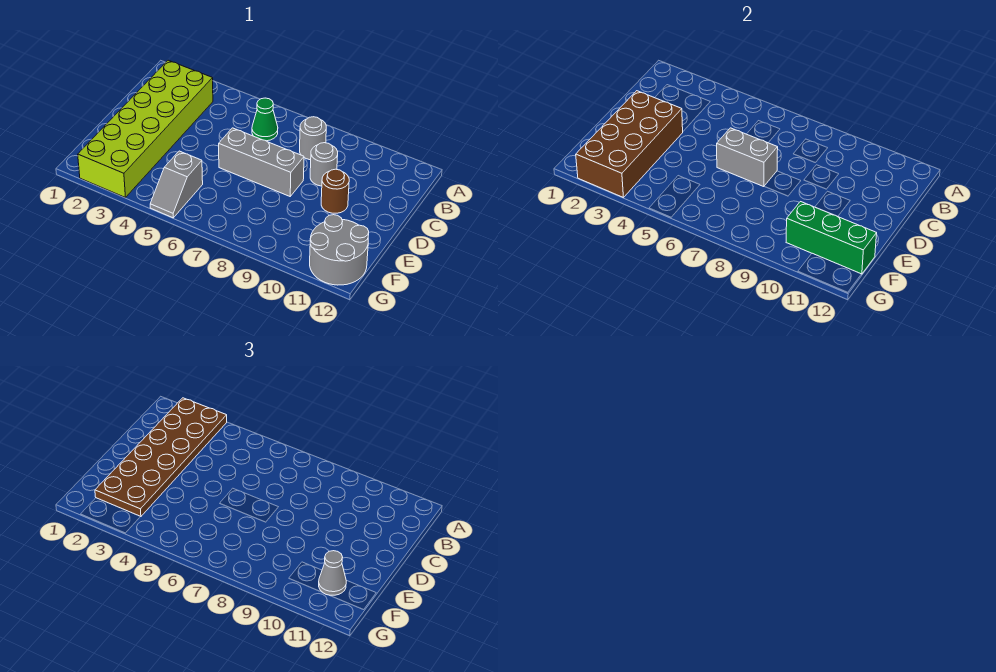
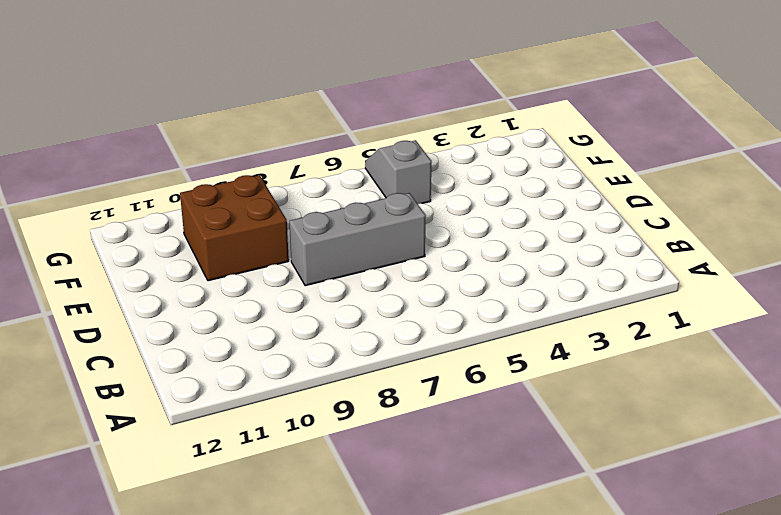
brown brick E9:F10 level 1 -> none
none -> lime brick B2:G3 level 1
none -> green cone B6 level 1
none -> grey round brick B8 level 1

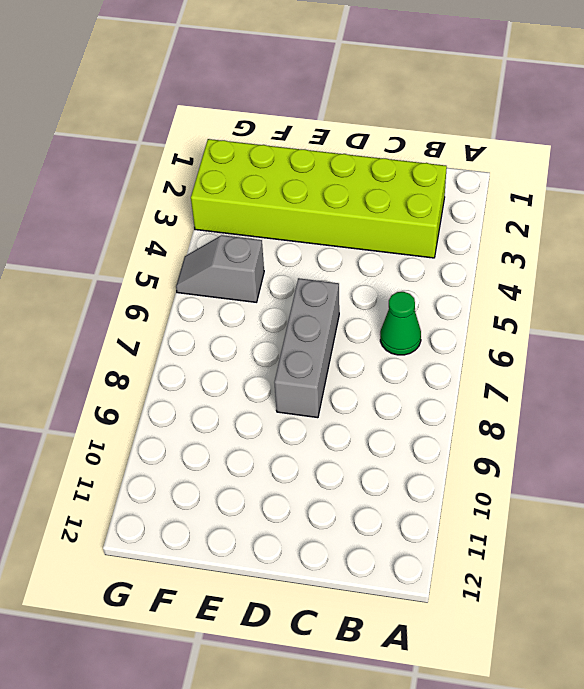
none -> grey round brick B8 level 1
none -> grey round brick C9 level 1
none -> brown round brick D10 level 1

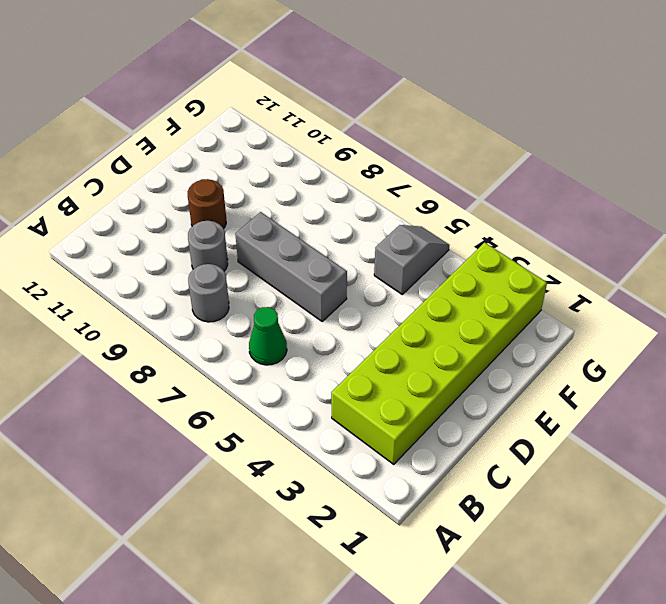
none -> grey round brick F11:G12 level 1
none -> brown brick D2:G3 level 2
none -> grey brick D6:D7 level 2

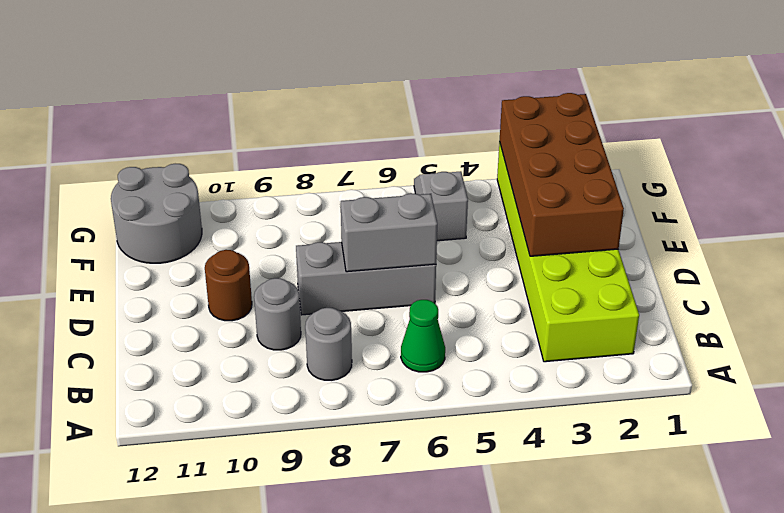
none -> green brick F10:F12 level 2
none -> brown plate A2:F3 level 3
none -> grey cone F11 level 3

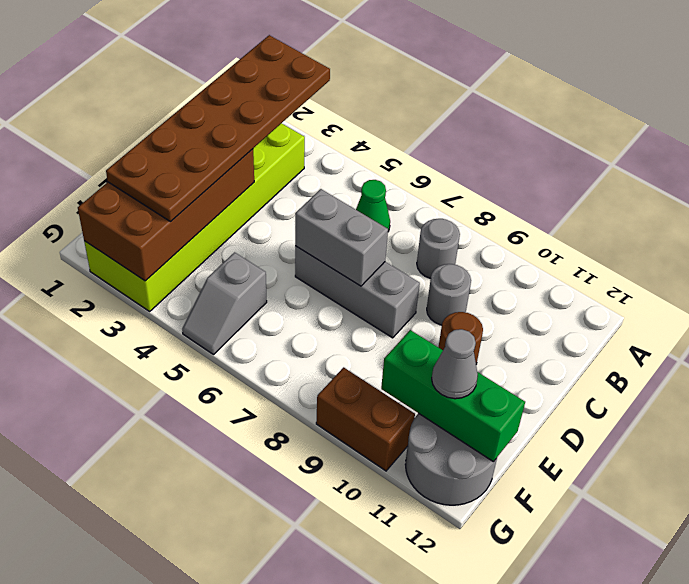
brown brick G9:G10 level 1 -> none

